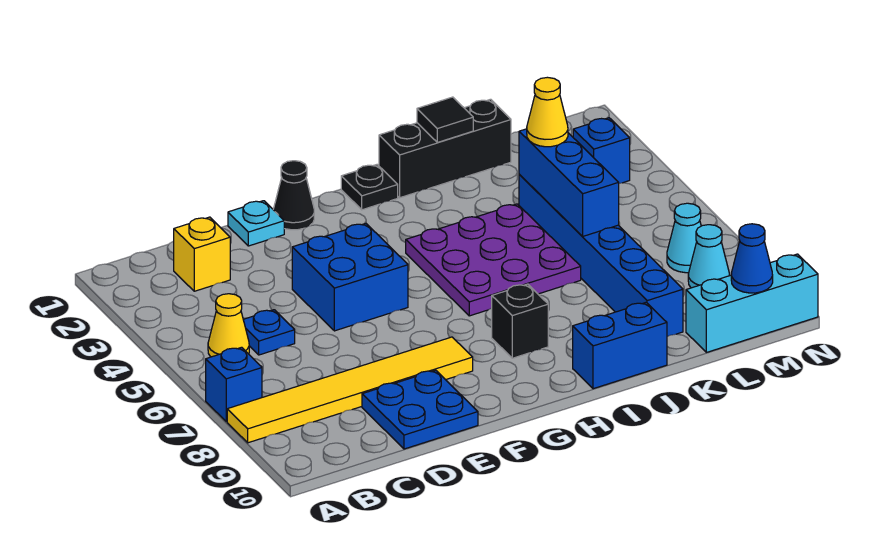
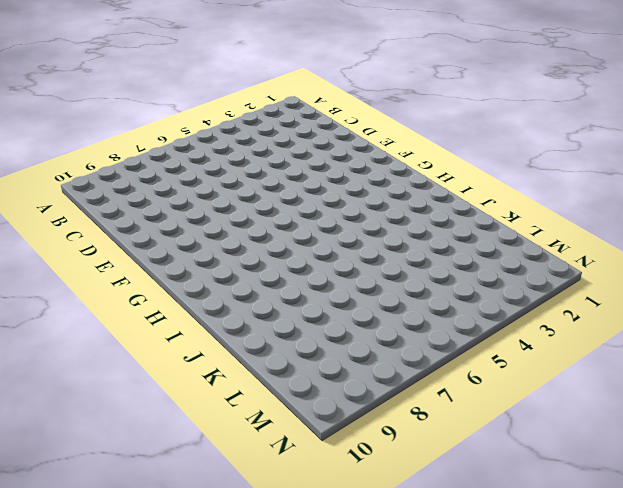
none -> blue brick A7 level 1
none -> yellow tile A8:F8 level 1
none -> yellow cone B5 level 1

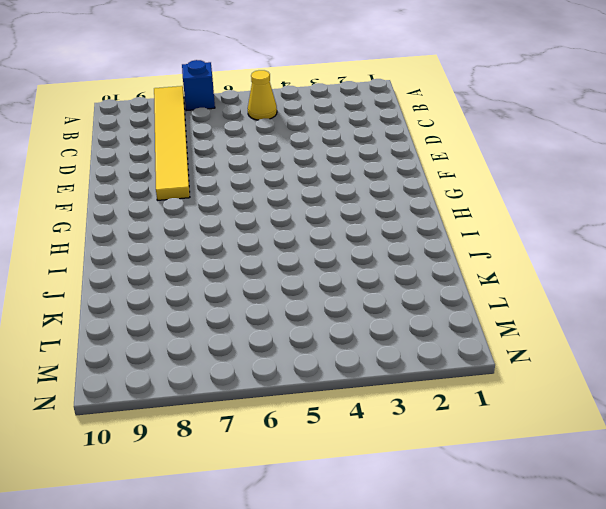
none -> yellow brick C2 level 1
none -> blue plate C5 level 1
none -> blue plate D9:E10 level 1

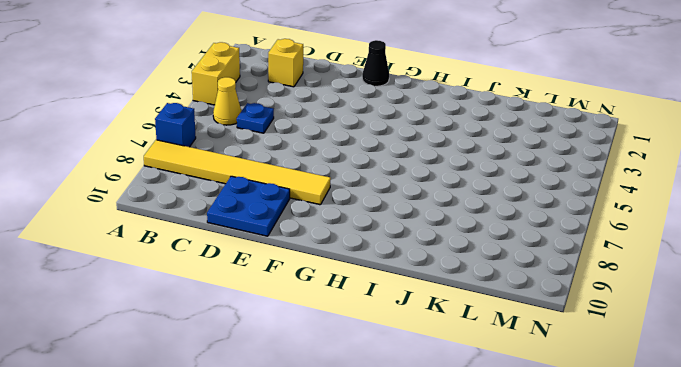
yellow brick A3:A4 level 1 -> none
none -> cyan plate E1 level 1
none -> blue brick E4:F5 level 1
none -> black plate H1 level 1

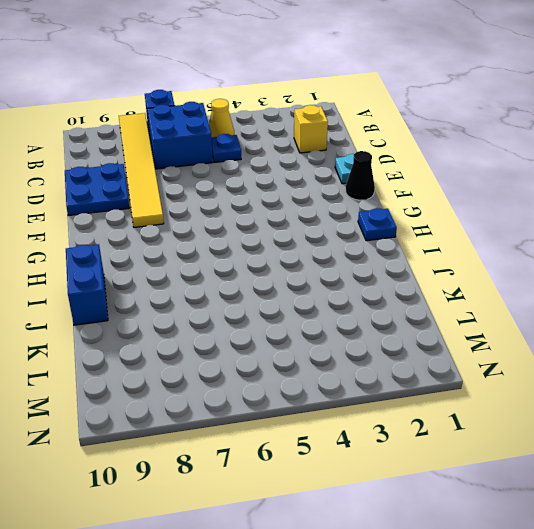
blue brick B6:C7 level 1 -> blue brick E4:F5 level 1
blue plate H1 level 1 -> black plate H1 level 1
none -> purple plate H4:J6 level 1
none -> black brick H8 level 1
none -> black brick I1:K1 level 1

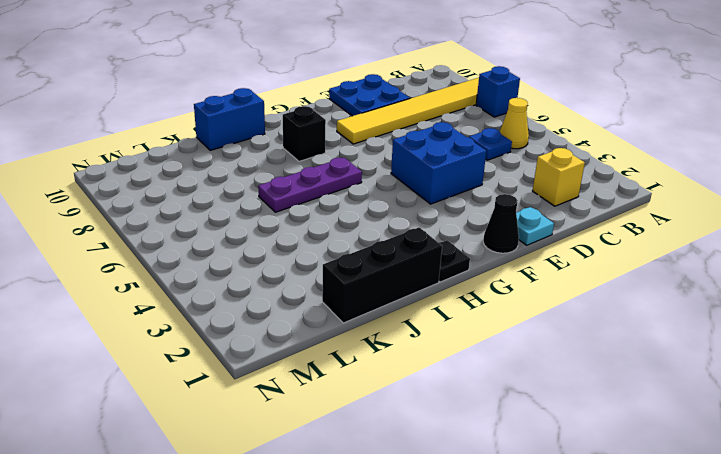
purple plate H6:J6 level 1 -> purple plate H4:J6 level 1
none -> blue brick K4:K9 level 1
none -> cyan brick L10:N10 level 1
none -> blue brick M3 level 1

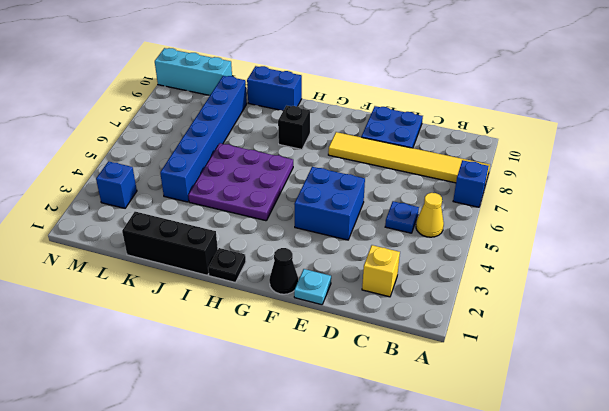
none -> cyan cone M7 level 1
none -> cyan cone M8 level 1
none -> black tile J1 level 2

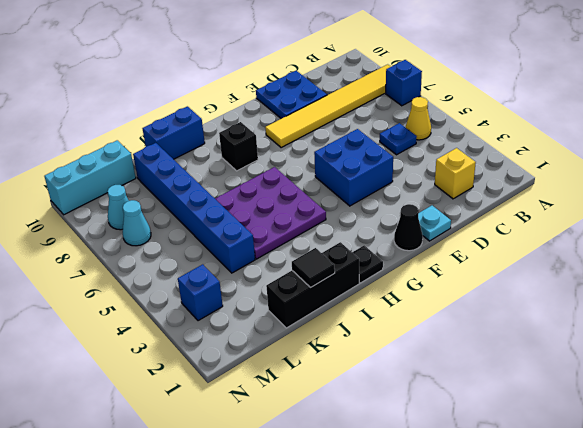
none -> blue brick K4:K6 level 2
none -> blue cone M10 level 2
none -> yellow cone K4 level 3

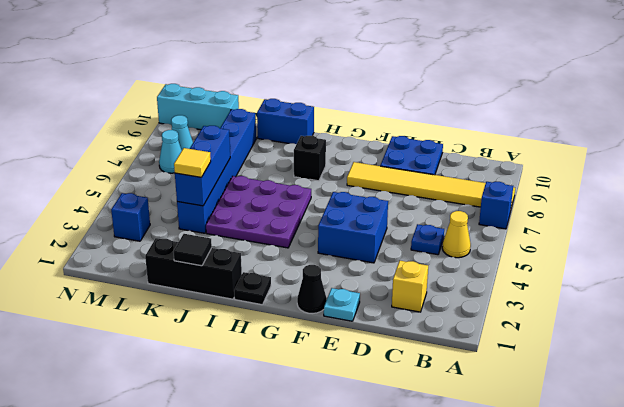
yellow tile K4 level 3 -> yellow cone K4 level 3
none -> blue cone M10 level 2

